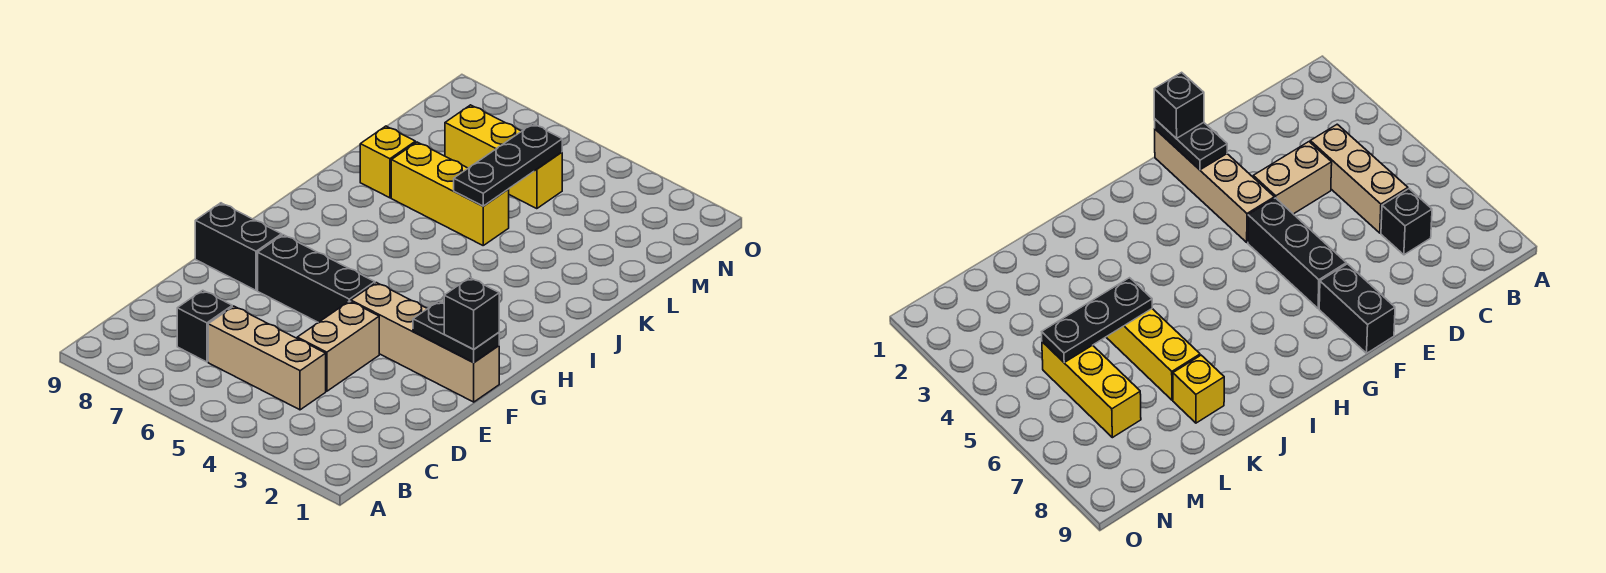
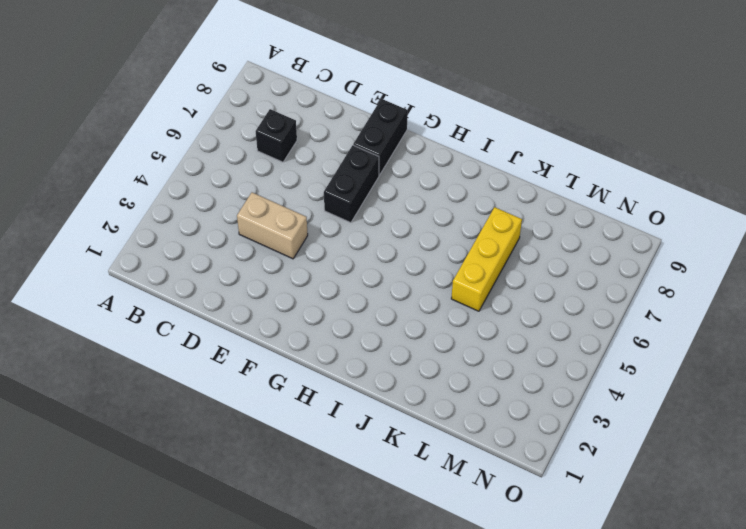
black brick F6:F7 level 1 -> black brick F5:F7 level 1
none -> tan brick C4:C6 level 1
none -> tan brick F1:F4 level 1
none -> yellow brick K8 level 1

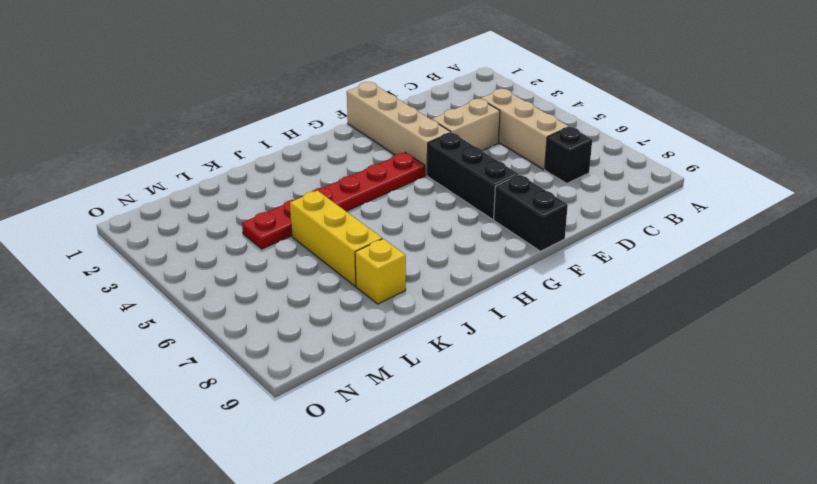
red plate G4:L4 level 1 -> none
none -> yellow brick M5:M7 level 1
none -> black plate F1:F2 level 2
none -> black plate K5:M5 level 2

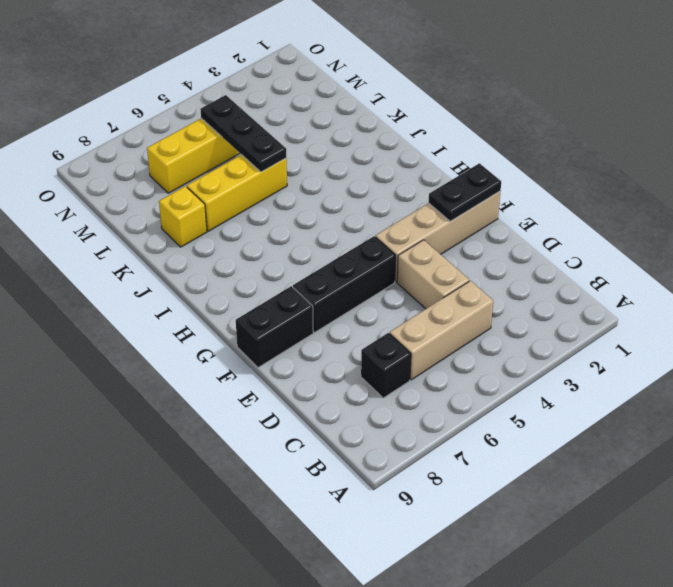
none -> black brick F1 level 3

